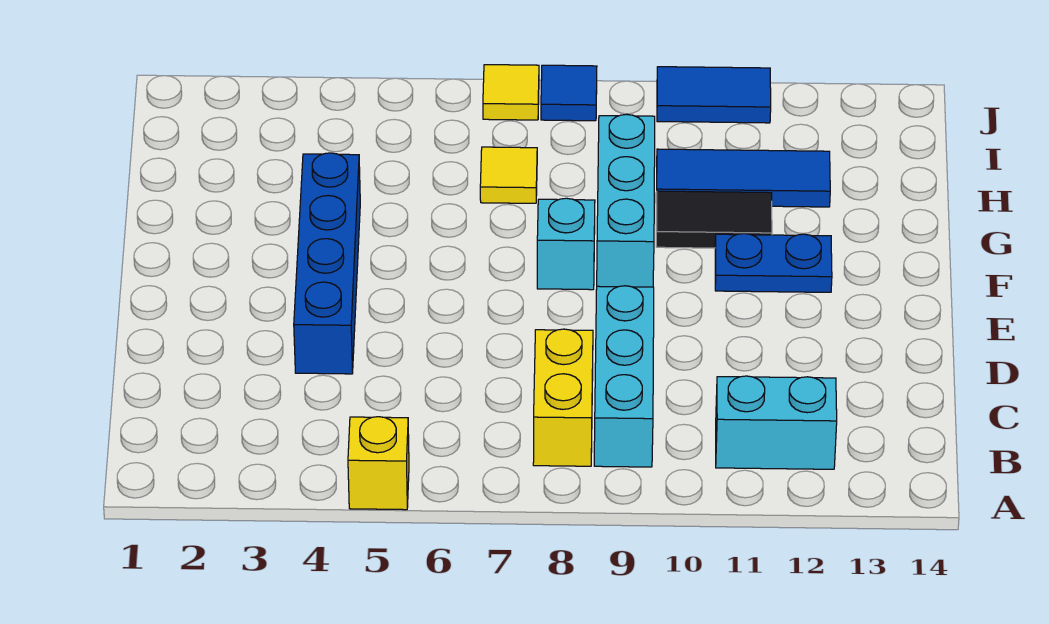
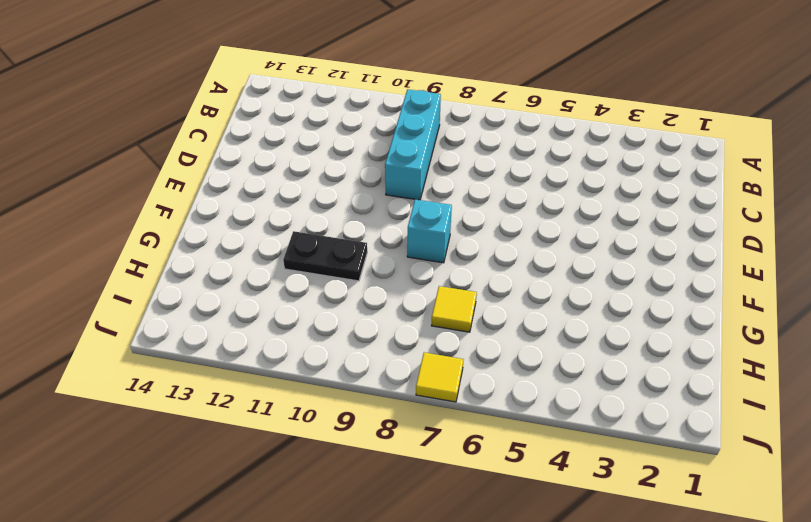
black plate G10:G11 level 1 -> black tile G10:G11 level 1
none -> yellow brick A5 level 1
none -> yellow brick B8:C8 level 1
none -> cyan brick B11:B12 level 1

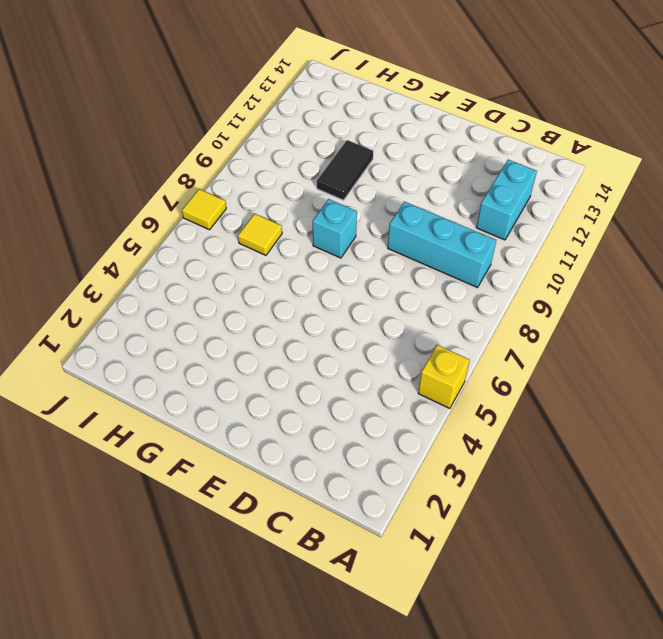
none -> yellow brick B8:C8 level 1
none -> blue brick D4:G4 level 1
none -> cyan brick F9:H9 level 1

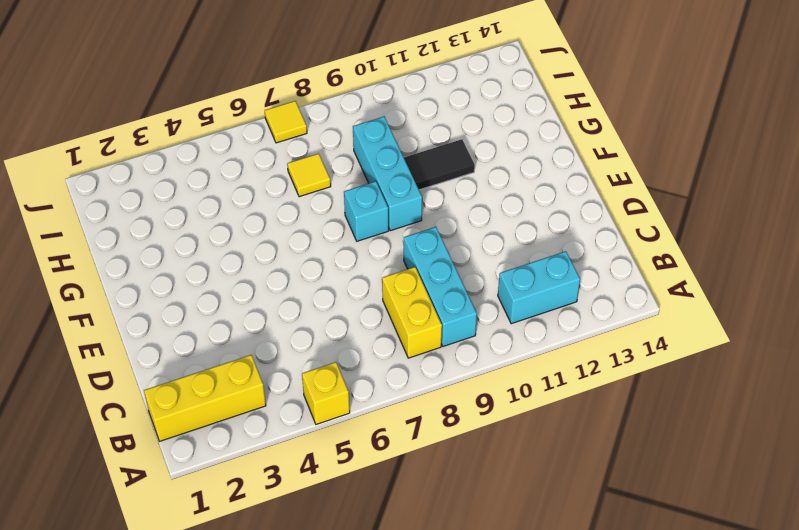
yellow brick B1:B3 level 1 -> none
none -> blue brick D4:G4 level 1
none -> blue plate F11:F12 level 1
none -> blue tile H10:H12 level 1

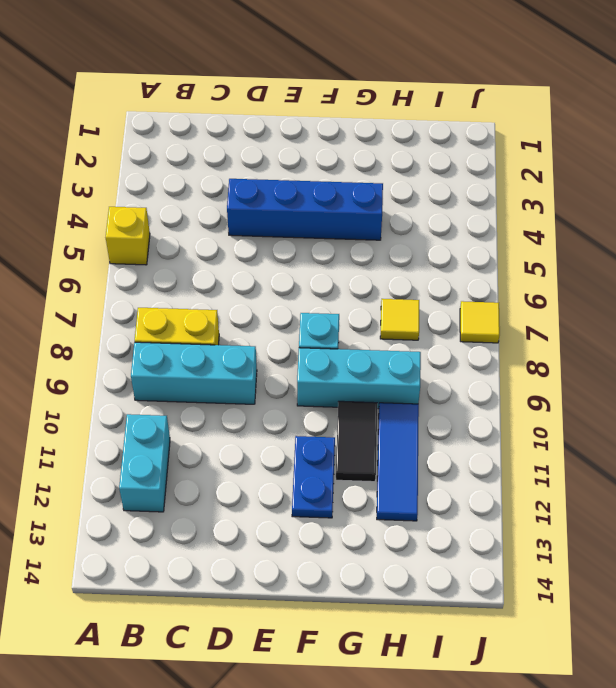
none -> blue tile J8 level 1
none -> blue tile J10:J11 level 1

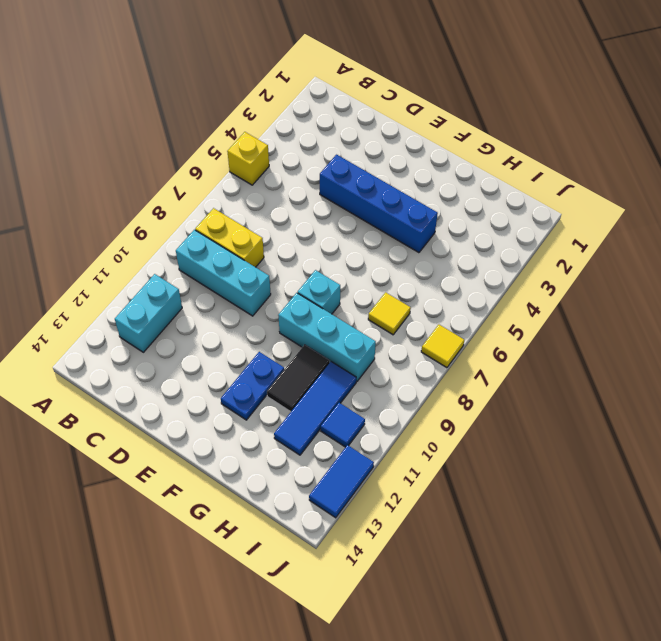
blue tile I11 level 1 -> blue tile J8 level 1
blue tile J12:J13 level 1 -> blue tile J10:J11 level 1

